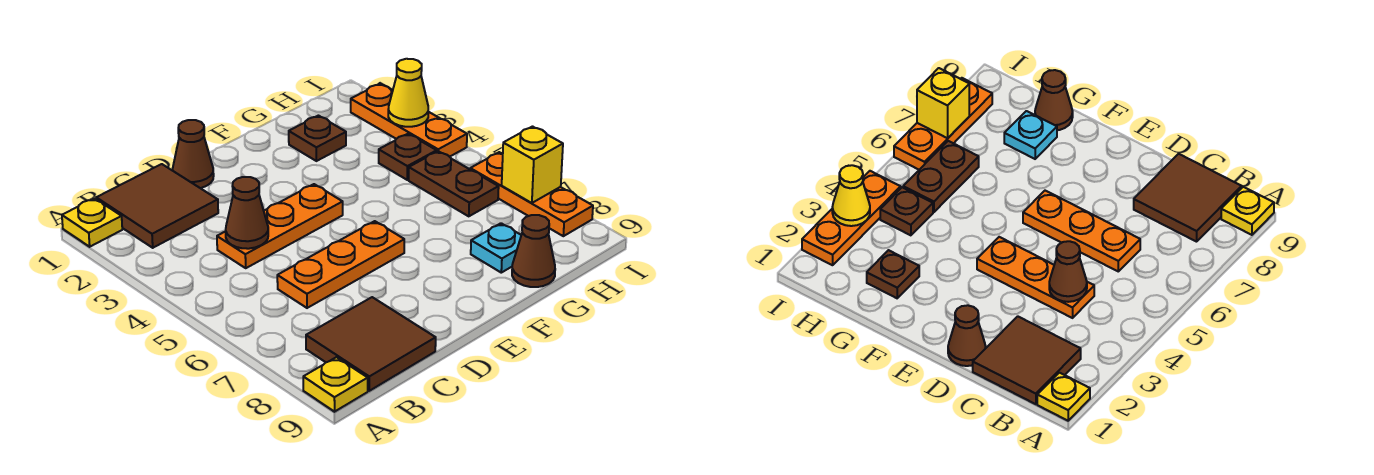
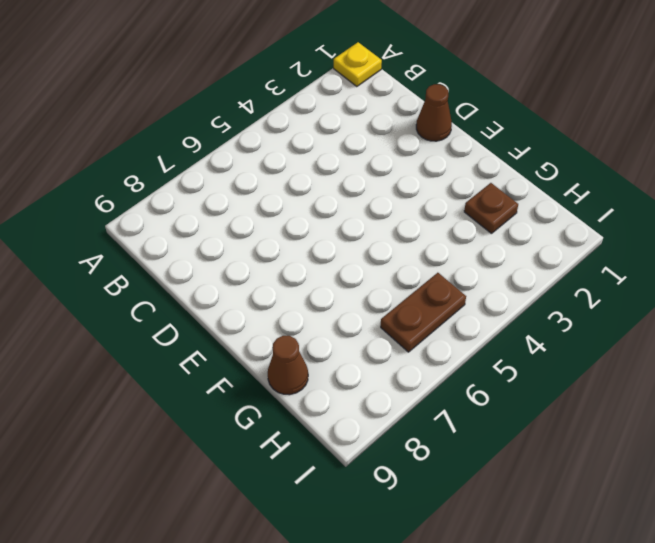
none -> yellow plate A9 level 1
none -> brown tile B1:C2 level 1
none -> brown tile B8:C9 level 1

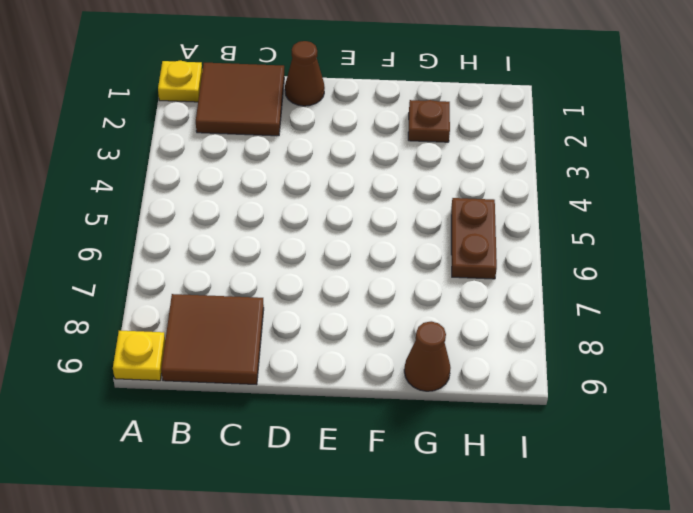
none -> orange plate C4:E4 level 1
none -> orange plate C6:E6 level 1
none -> cyan plate G8 level 1

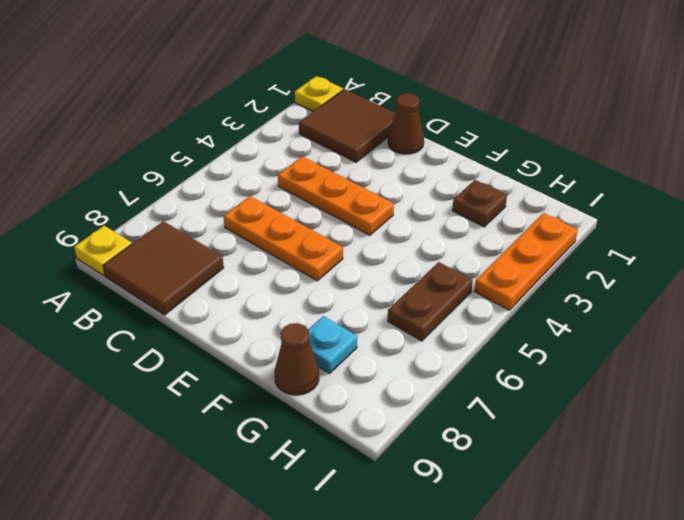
none -> brown plate H4 level 1
none -> orange plate I6:I8 level 1
none -> brown cone C4 level 2

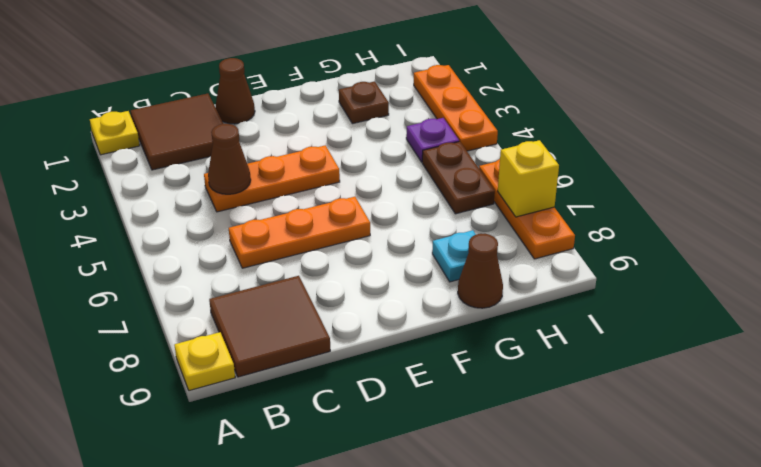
purple plate H4 level 1 -> brown plate H4 level 1
none -> yellow cone I3 level 2

